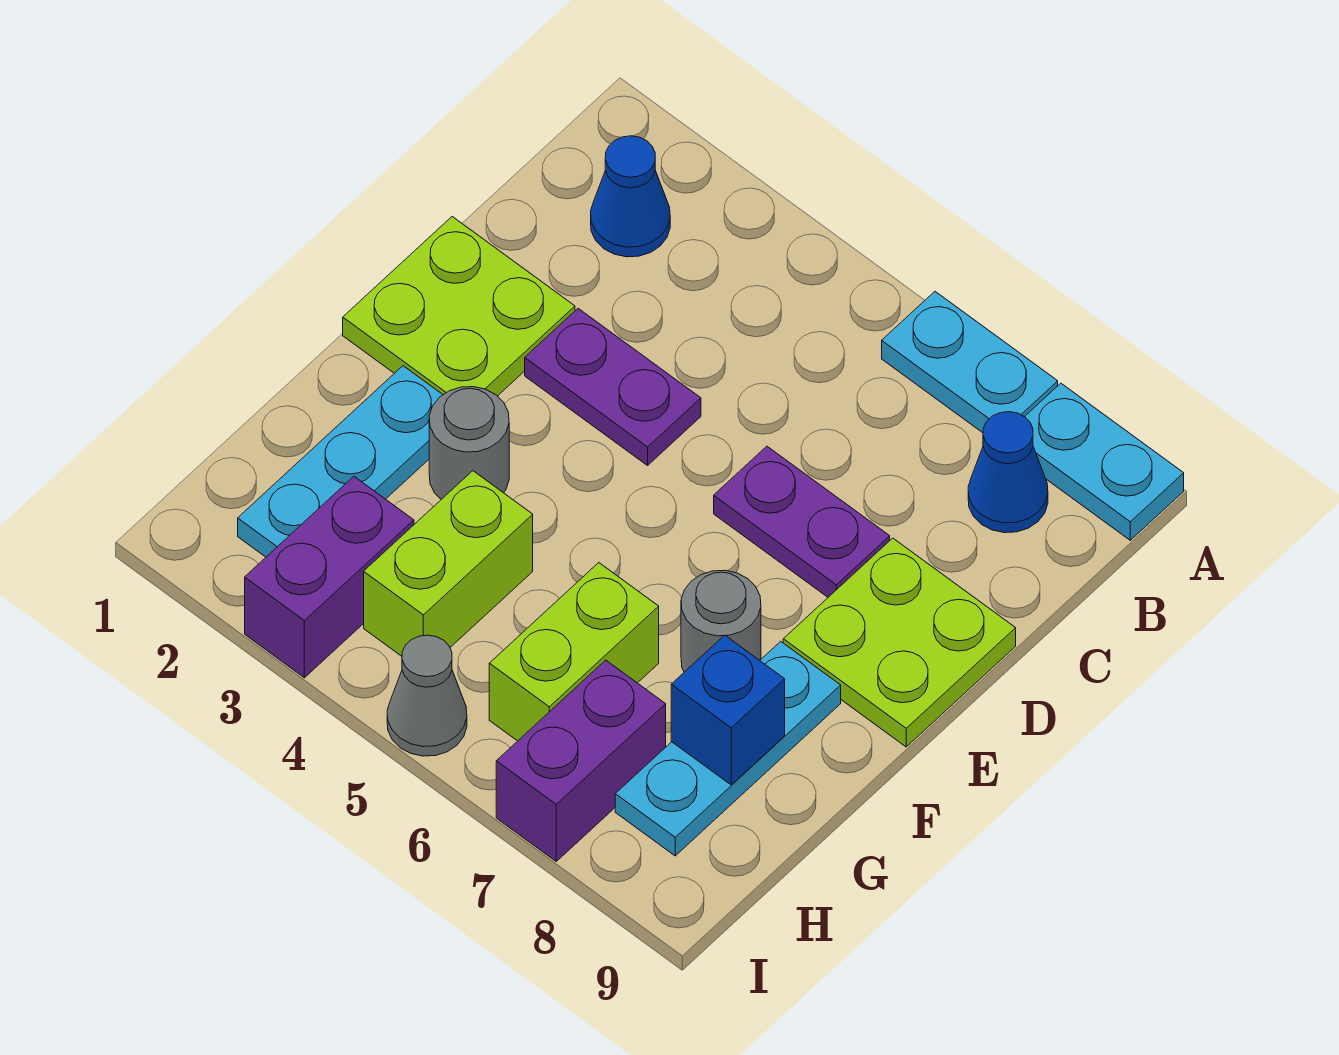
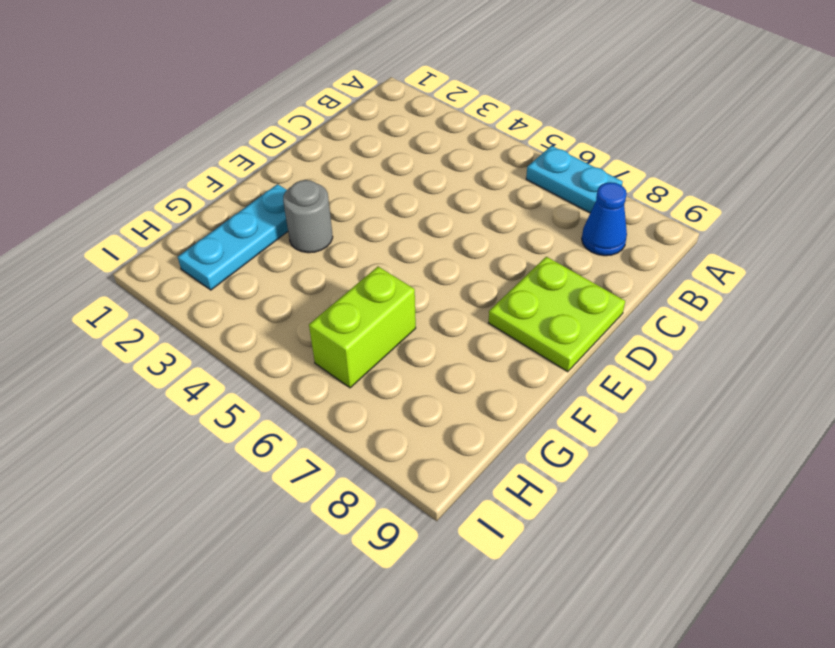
none -> cyan plate A8:A9 level 1
none -> blue cone B2 level 1
none -> lime plate D1:E2 level 1

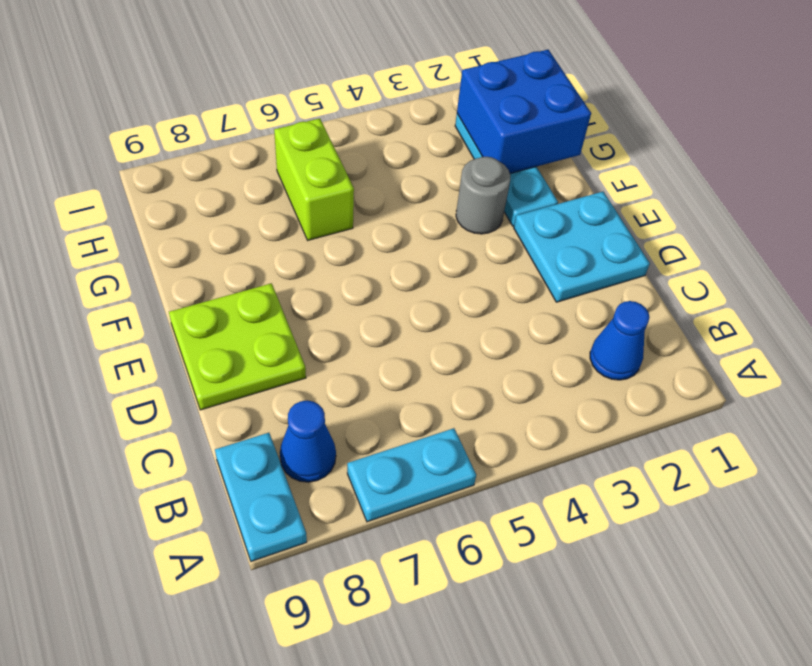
cyan plate A9:B9 level 1 -> cyan plate A8:A9 level 1
cyan plate D1:E2 level 1 -> lime plate D1:E2 level 1
blue brick G1:H2 level 2 -> none
none -> purple plate D3:D4 level 1
none -> purple plate D6:D7 level 1
none -> grey round brick F7 level 1

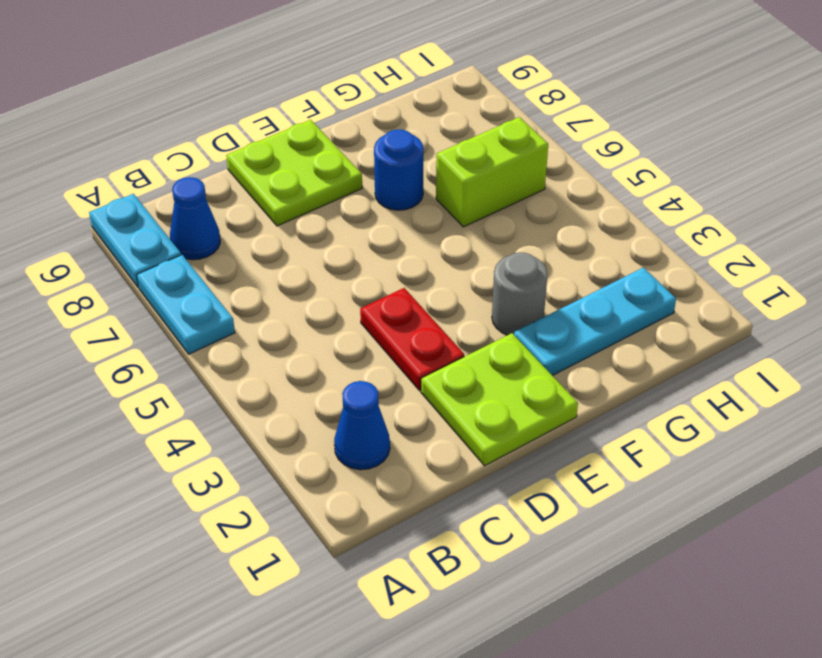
red plate D3:D4 level 1 -> purple plate D3:D4 level 1
blue round brick F7 level 1 -> grey round brick F7 level 1
none -> purple plate D6:D7 level 1
none -> cyan plate F8:H8 level 1
none -> lime brick G4:H4 level 1

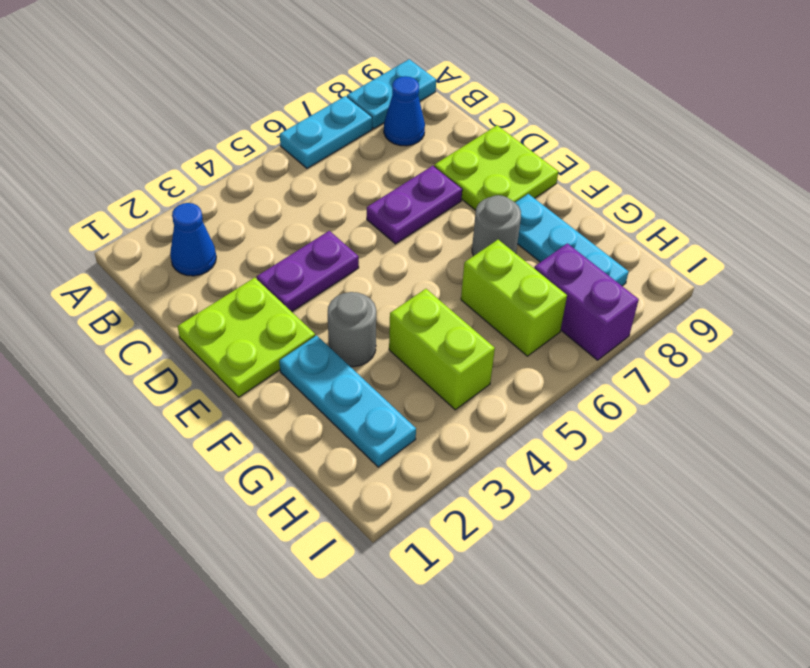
none -> purple brick H3:I3 level 1
none -> grey cone I5 level 1
none -> blue brick G8 level 2

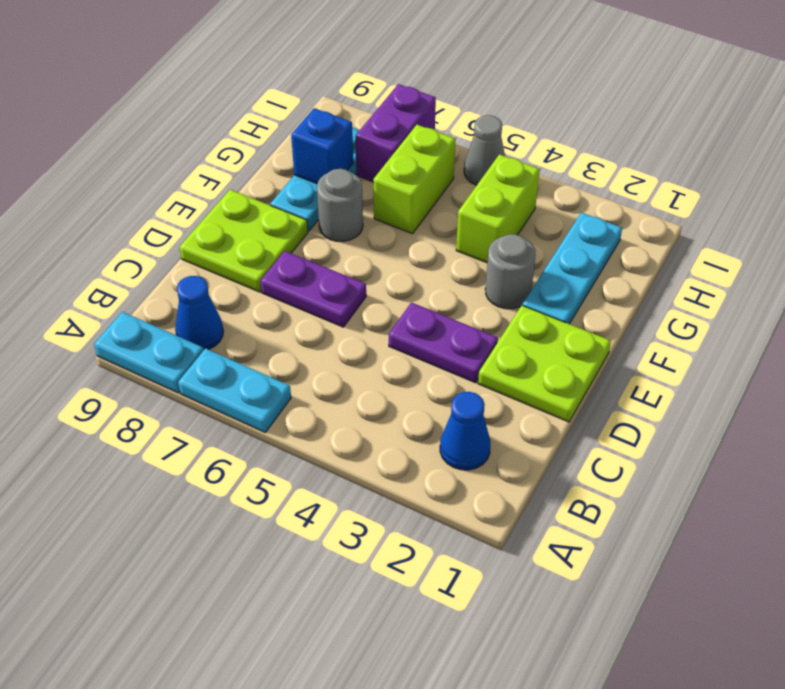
none -> purple brick H3:I3 level 1

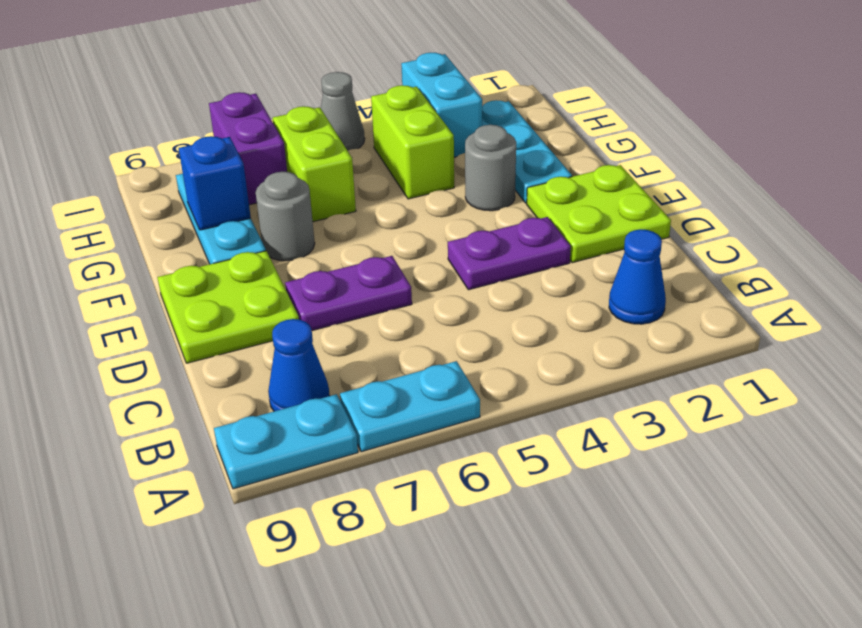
cyan brick H3:I3 level 1 -> purple brick H3:I3 level 1

